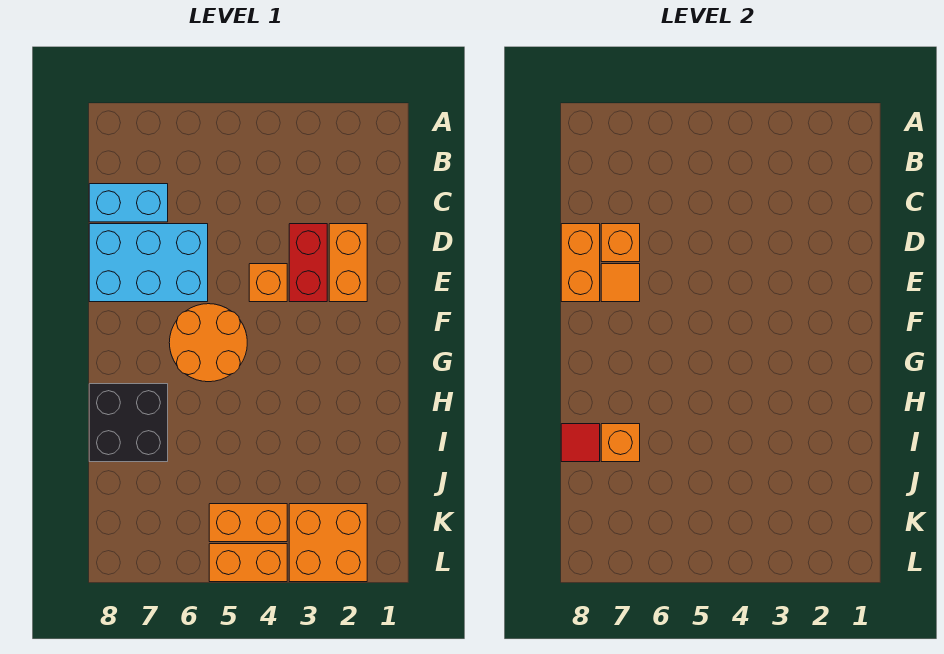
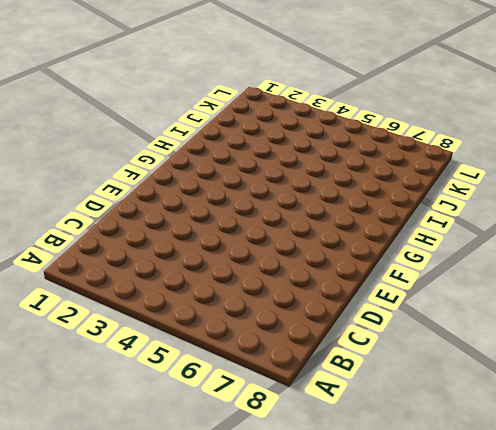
none -> cyan brick C7:C8 level 1
none -> orange brick D2:E2 level 1
none -> red brick D3:E3 level 1

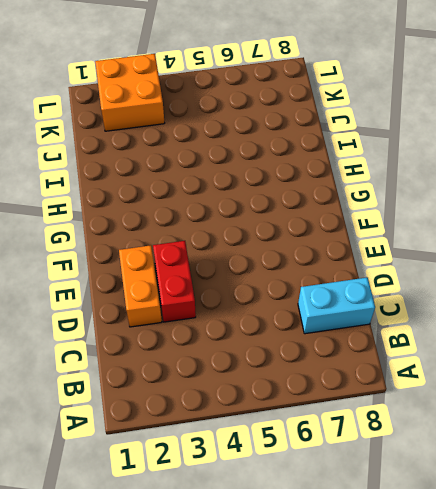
none -> cyan brick D6:E8 level 1
none -> orange brick E4 level 1
none -> orange round brick F5:G6 level 1

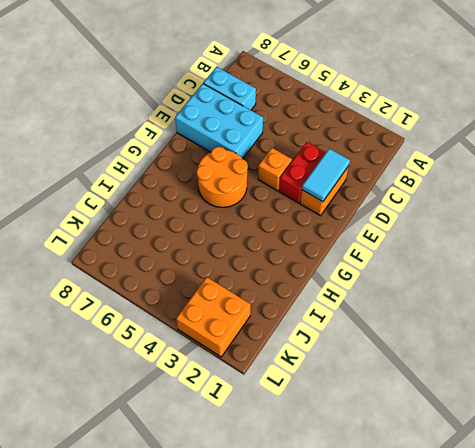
cyan tile D2:E2 level 2 -> none
none -> black brick H7:I8 level 1
none -> orange brick K4:K5 level 1
none -> orange brick L4:L5 level 1

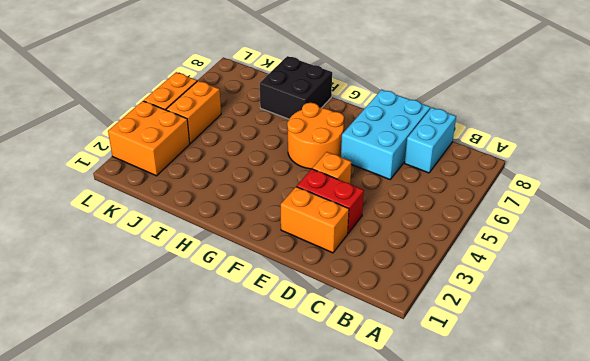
none -> orange brick D7 level 2
none -> orange brick D8:E8 level 2
none -> orange tile E7 level 2

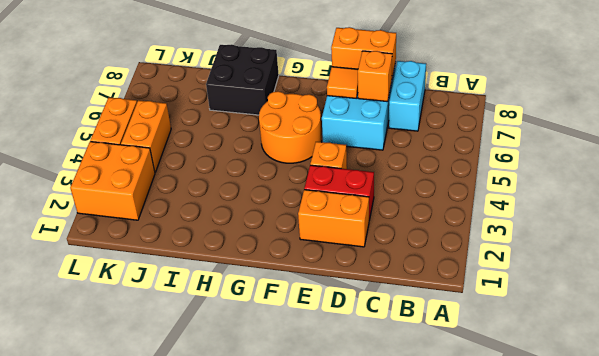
none -> orange brick I7 level 2
none -> red tile I8 level 2

